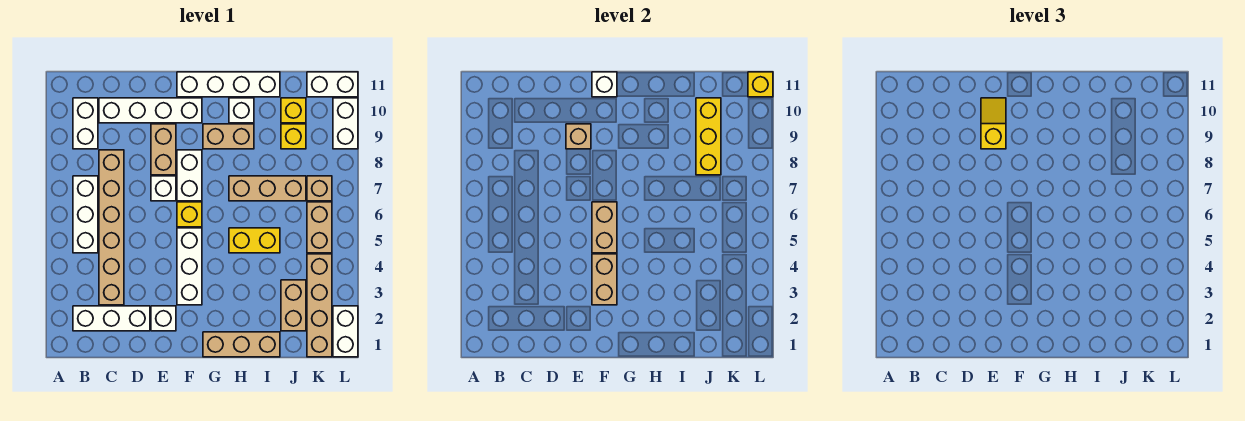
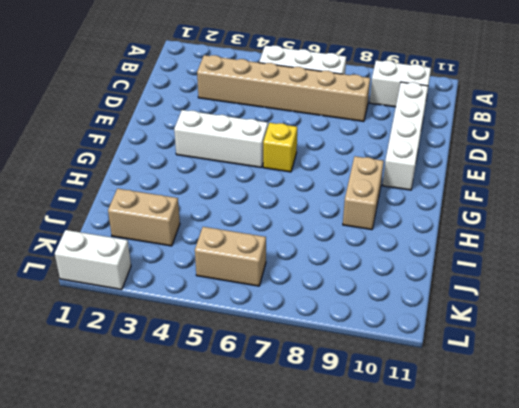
none -> white brick B2:D2 level 1
none -> white brick E2 level 1
none -> white brick E7 level 1
none -> tan brick E8:E9 level 1

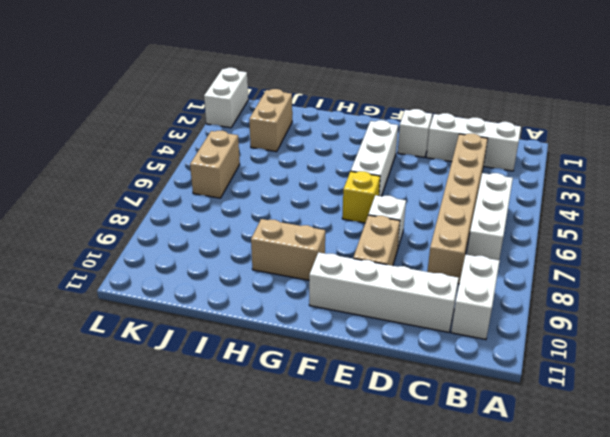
none -> white brick F7:F8 level 1
none -> white brick F11:I11 level 1
none -> tan brick G1:I1 level 1
none -> yellow brick H5:I5 level 1

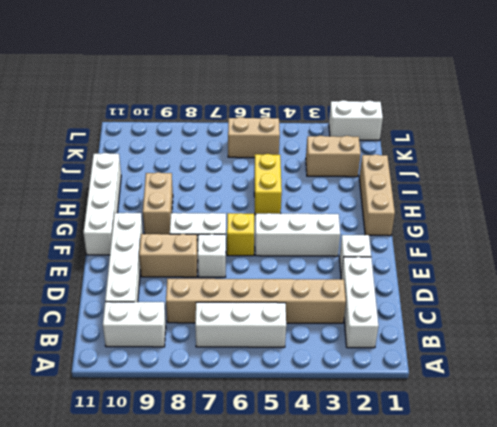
none -> tan brick H7:J7 level 1
none -> white brick H10 level 1
none -> yellow brick J9 level 1
none -> yellow brick J10 level 1

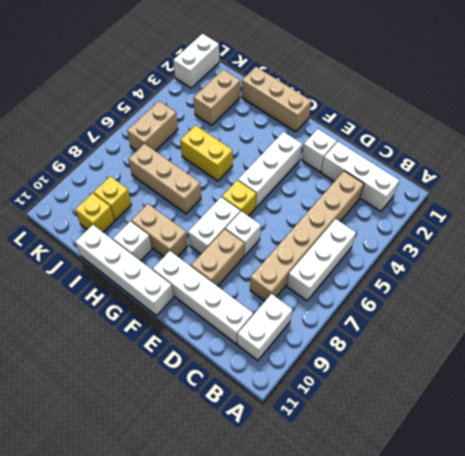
none -> tan brick K1:K4 level 1
none -> tan brick K7 level 1
none -> white brick K11:L11 level 1
none -> white brick L9:L10 level 1

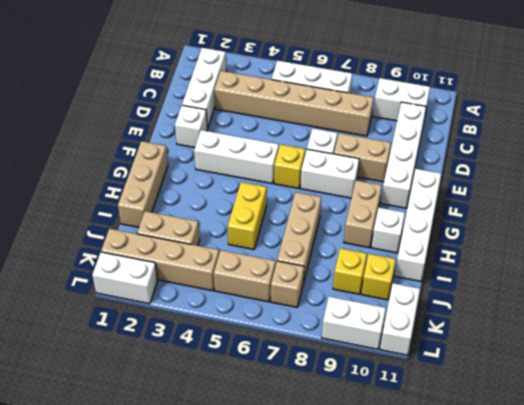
none -> tan brick E9 level 2
none -> tan brick F3:F4 level 2
none -> tan brick F5:F6 level 2
none -> white brick F11 level 2

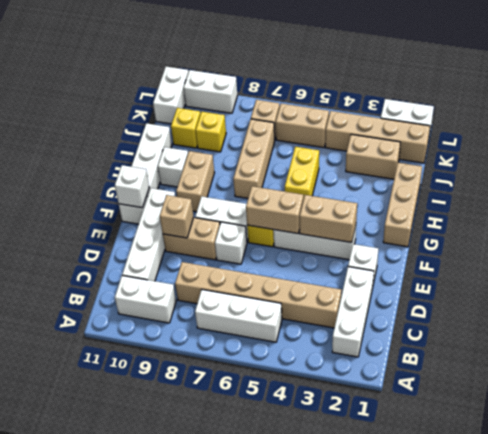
none -> yellow brick J8:J10 level 2
none -> yellow brick L11 level 2
none -> yellow slope E9:E10 level 3 top 9

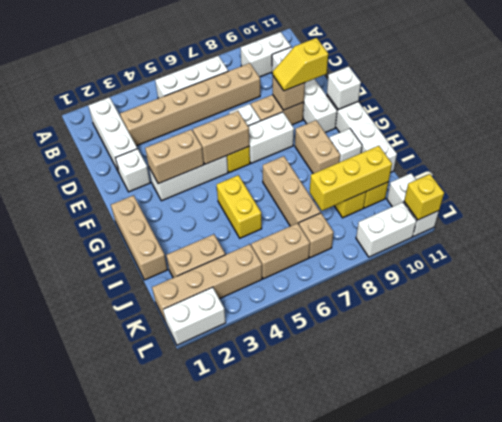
yellow slope E9:E10 level 3 top 10 -> yellow slope E9:E10 level 3 top 9

